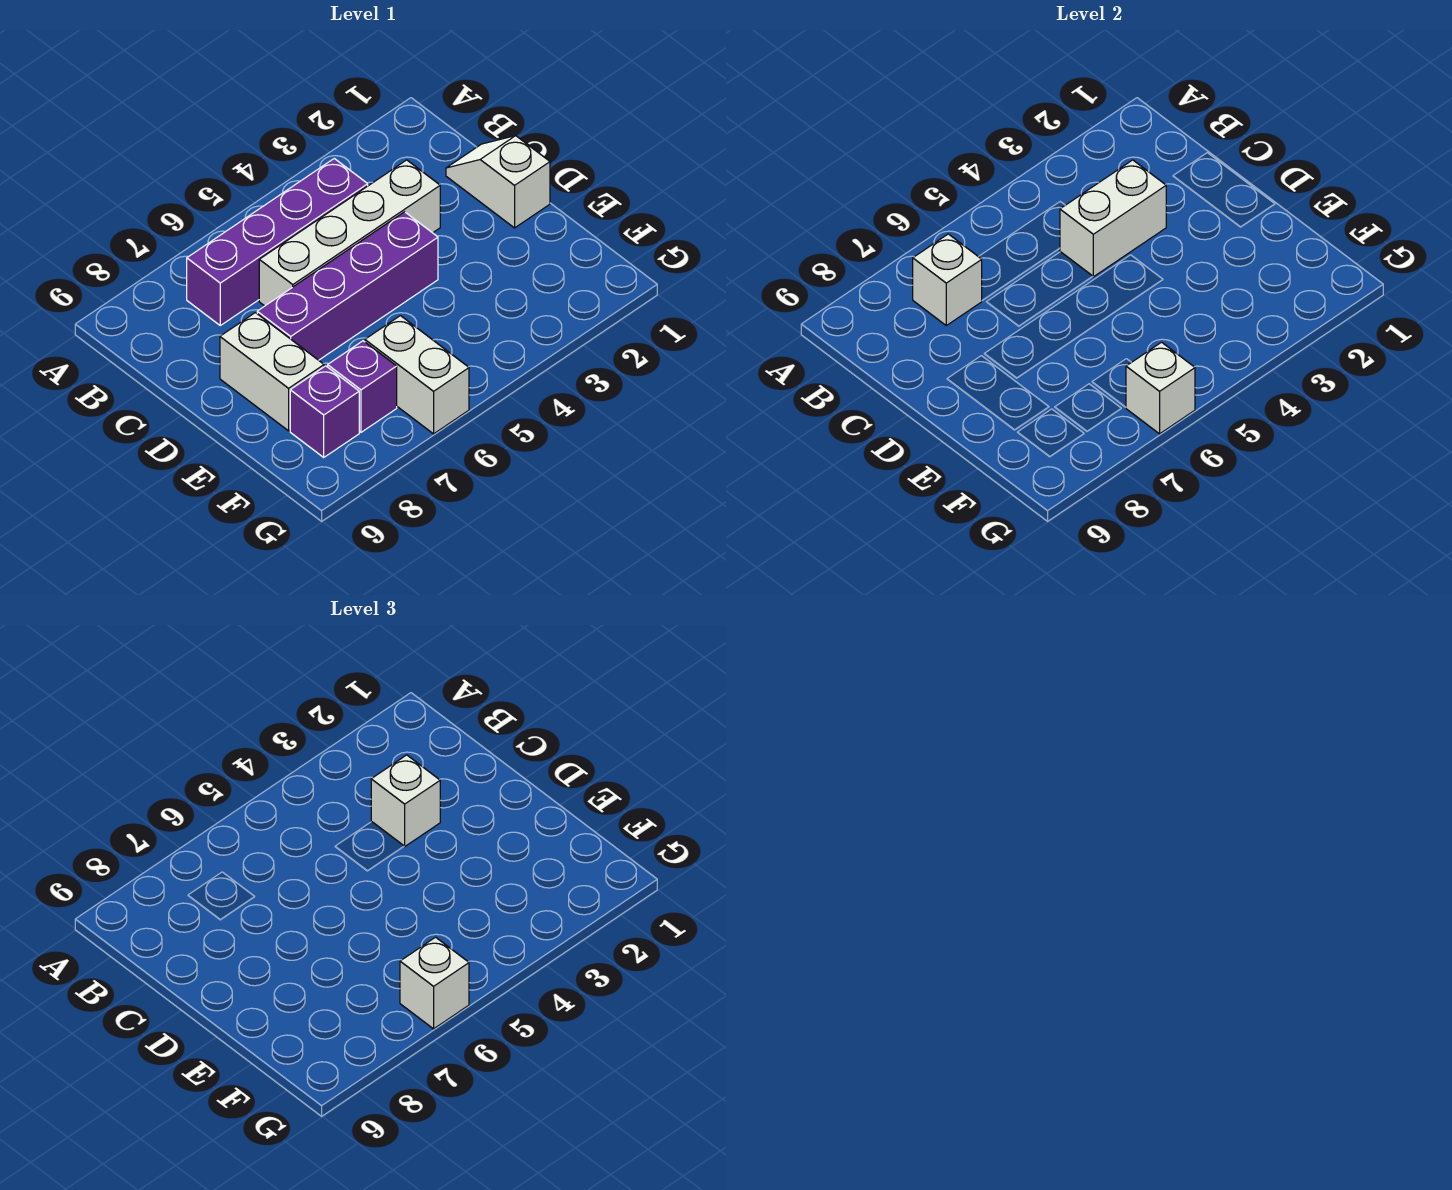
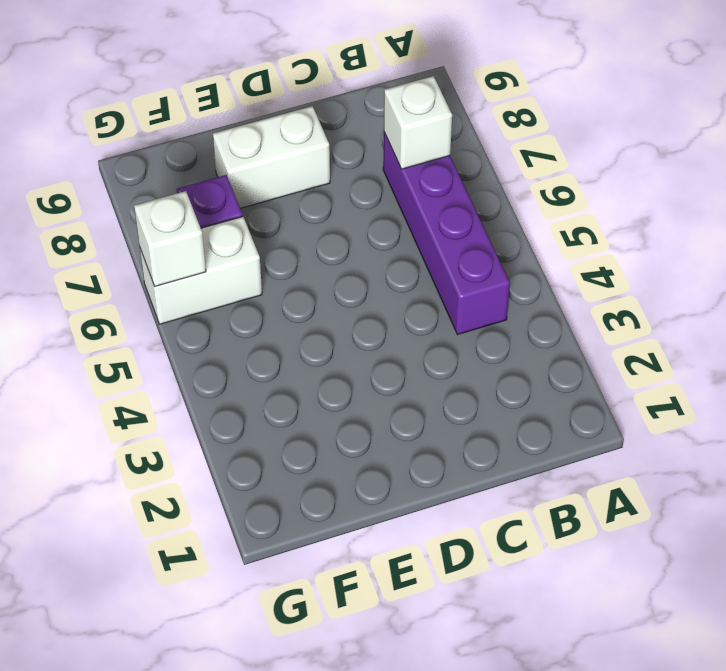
none -> white slope C1:D1 level 1 top D
none -> white brick C3:C6 level 1
none -> purple brick D4:D7 level 1

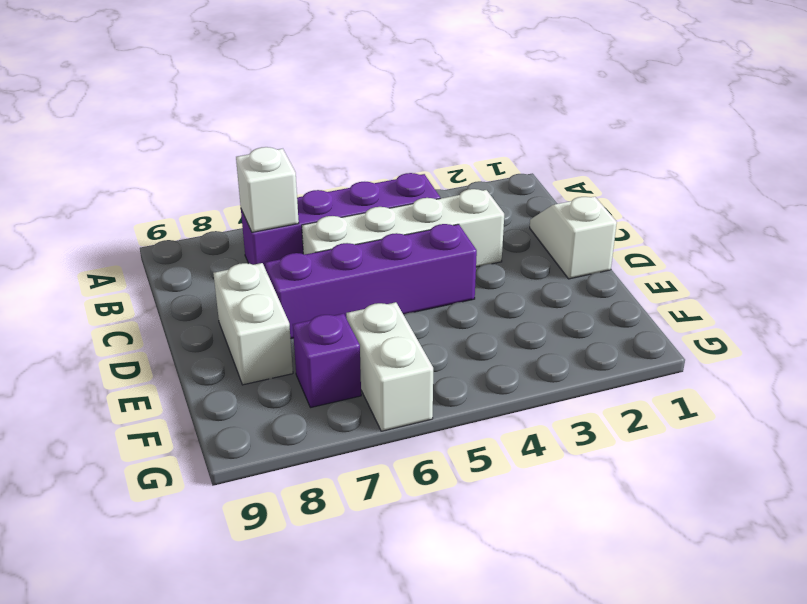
none -> purple brick F8 level 1
none -> white brick C3:C4 level 2
none -> white brick G6 level 2

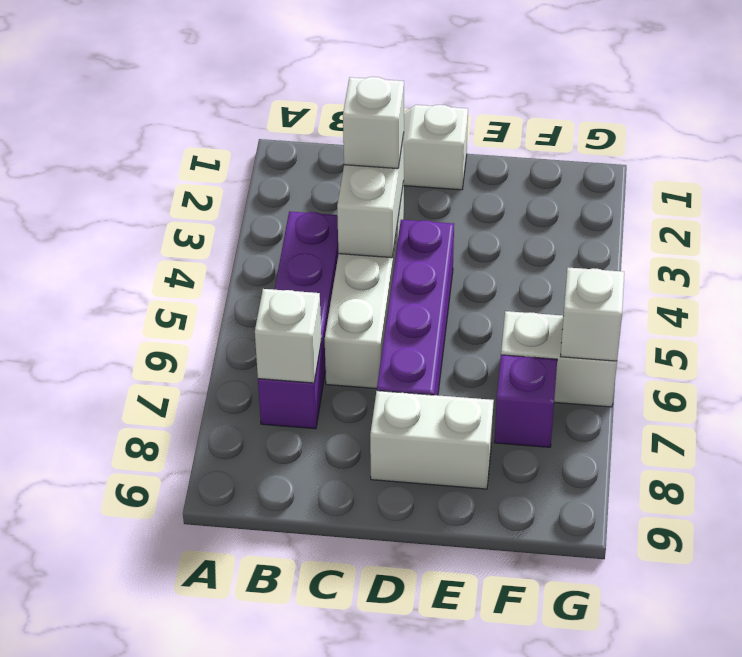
none -> purple brick F8 level 1
none -> white brick G6 level 3

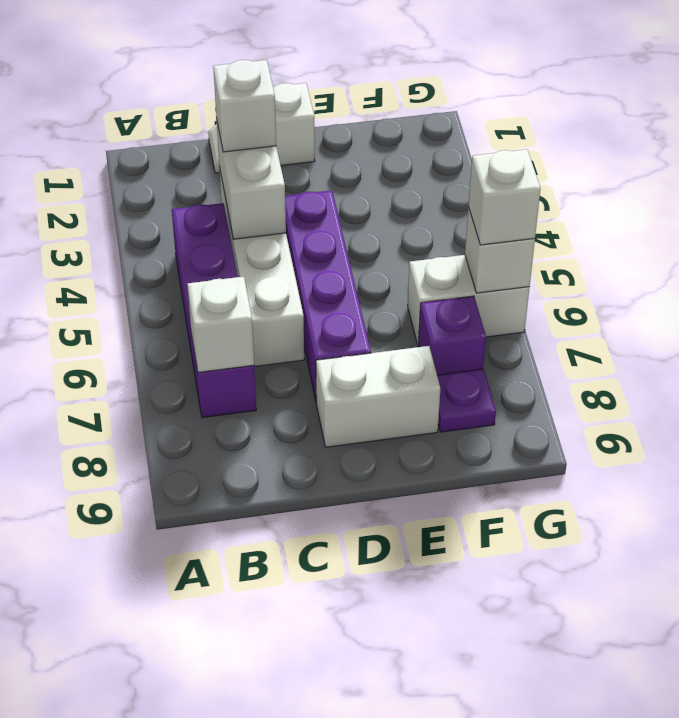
purple plate F8 level 1 -> purple brick F8 level 1

